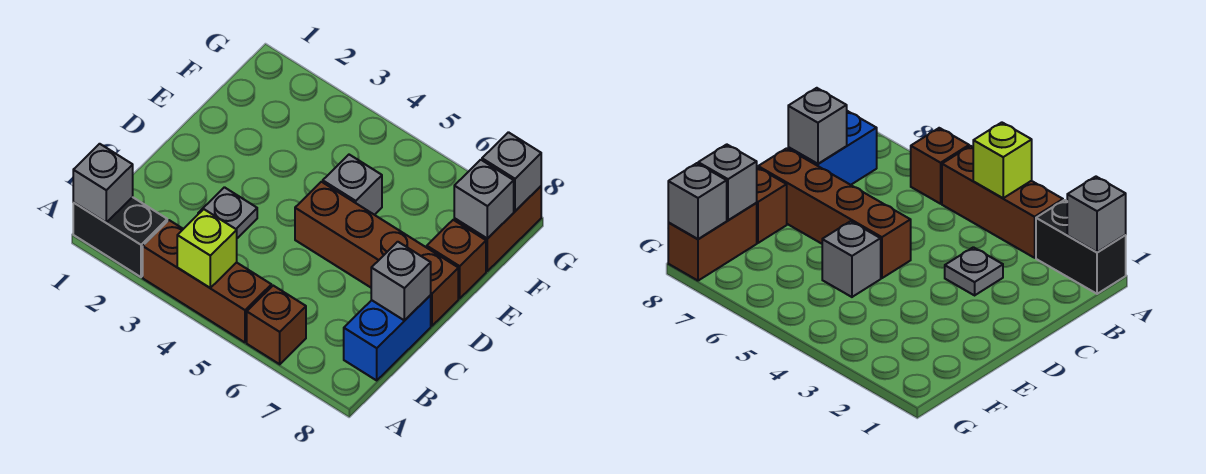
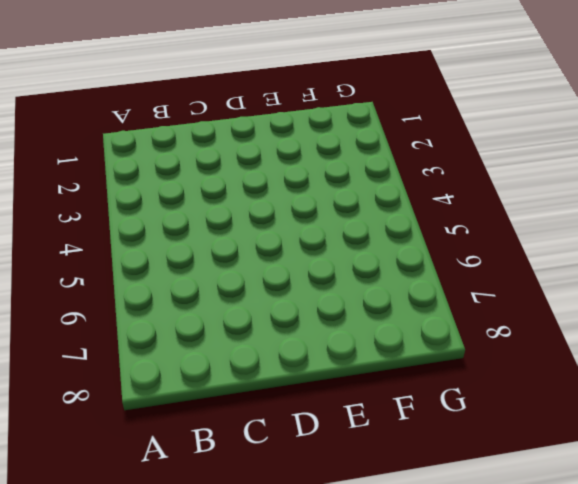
none -> black brick A1:A2 level 1
none -> brown brick A3:A5 level 1
none -> brown brick A6 level 1

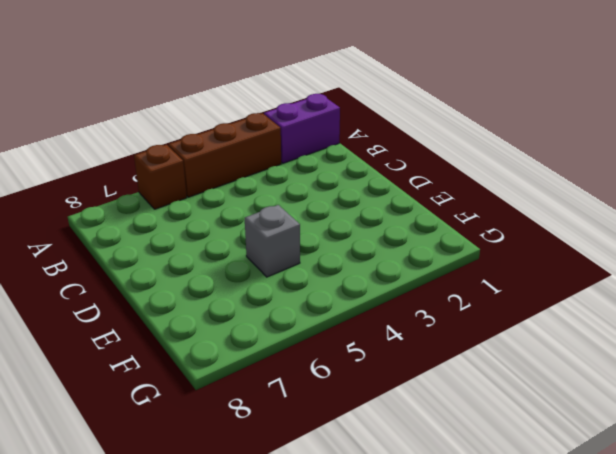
purple brick A1:A2 level 1 -> black brick A1:A2 level 1
none -> blue brick B8:C8 level 1
none -> grey plate C3 level 1
none -> brown brick D5:D8 level 1

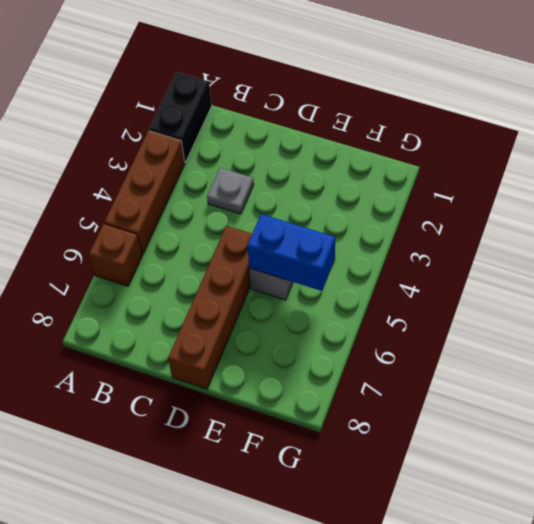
blue brick E5:F5 level 2 -> blue brick B8:C8 level 1
none -> brown brick E8 level 1
none -> brown brick F8:G8 level 1
none -> grey brick A1 level 2

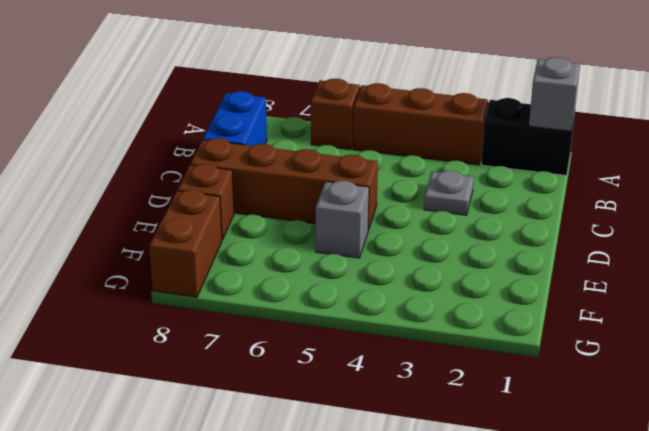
none -> lime brick A4 level 2
none -> grey brick C8 level 2
none -> grey brick F8 level 2

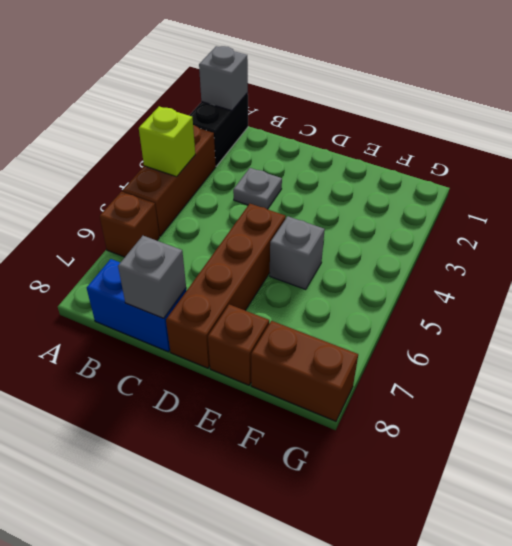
none -> grey brick F8 level 2
none -> grey brick G8 level 2

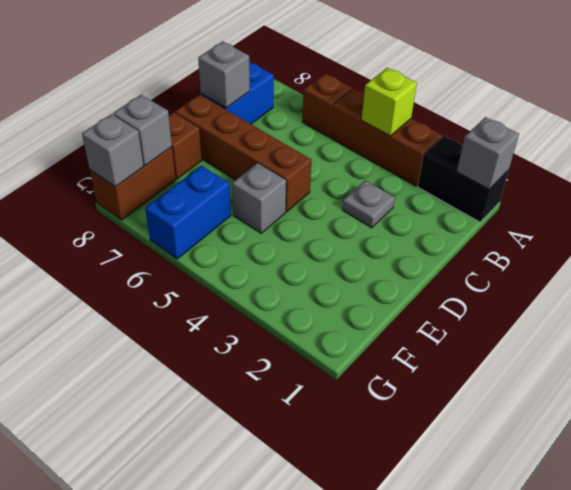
blue brick F6:G6 level 1 -> none

